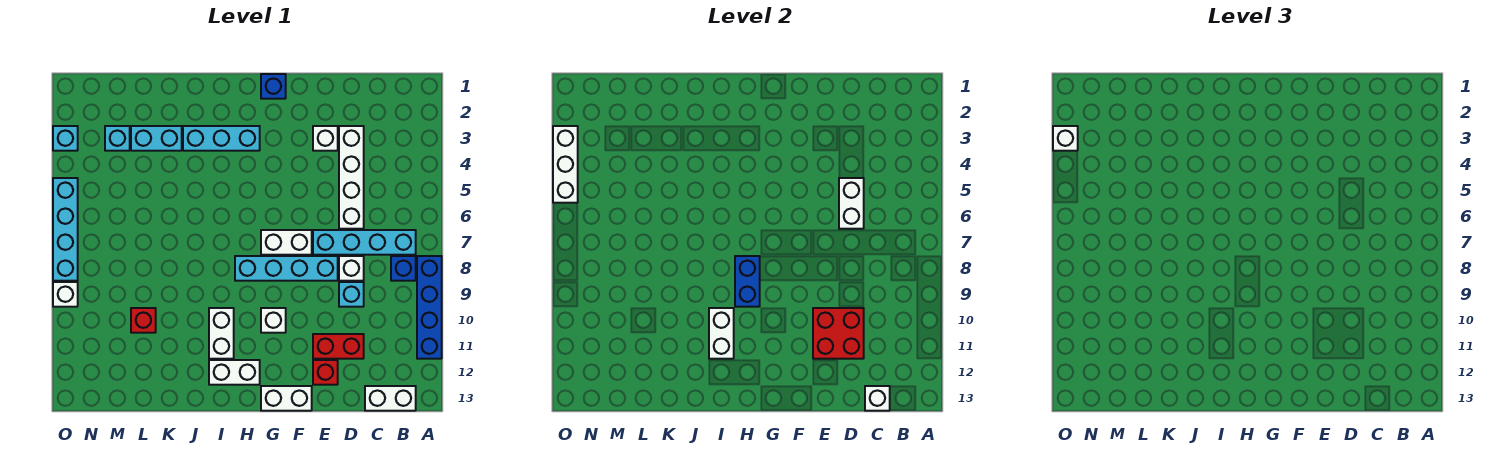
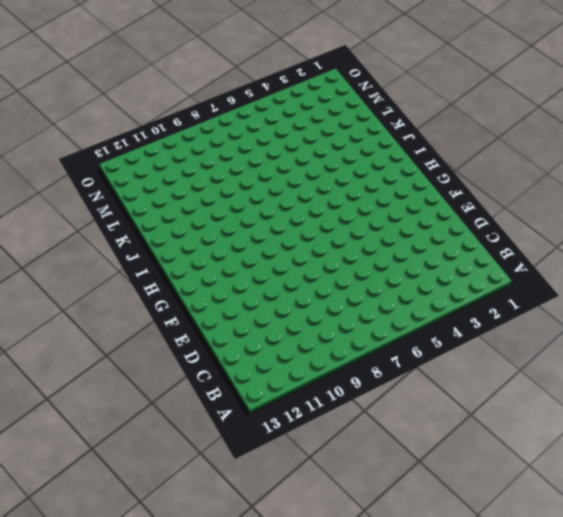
none -> blue brick A8:A11 level 1
none -> cyan brick B7:E7 level 1
none -> blue brick B8 level 1
none -> white brick B13:C13 level 1

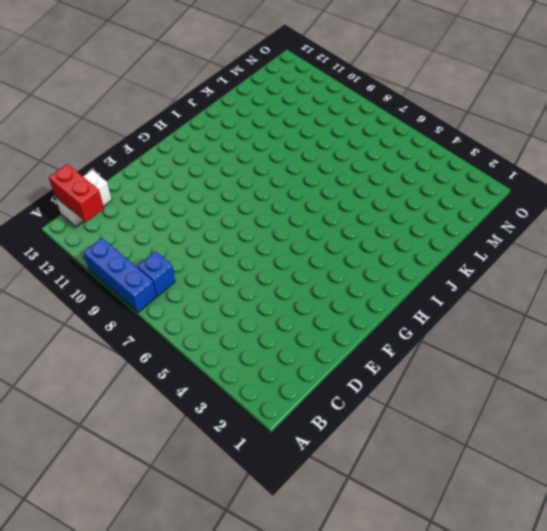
blue brick A8:A10 level 1 -> blue brick A8:A11 level 1
red brick B12:B13 level 2 -> red brick D11:E11 level 1
none -> cyan brick B7:E7 level 1
none -> white brick D3:D6 level 1
none -> white brick D8 level 1
none -> cyan brick D9 level 1

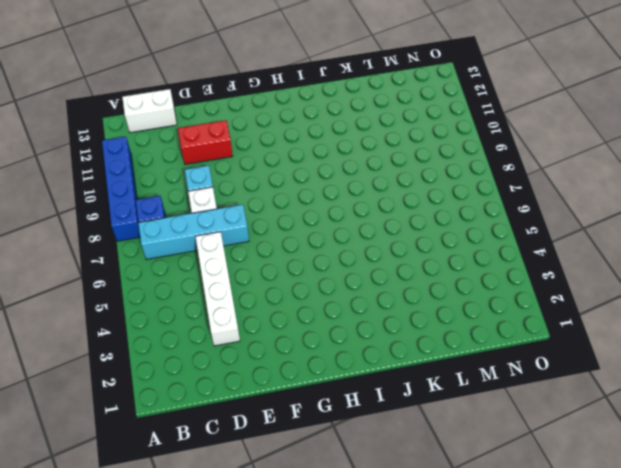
none -> white brick E3 level 1
none -> cyan brick E8:H8 level 1
none -> red brick E12 level 1
none -> white brick F7:G7 level 1

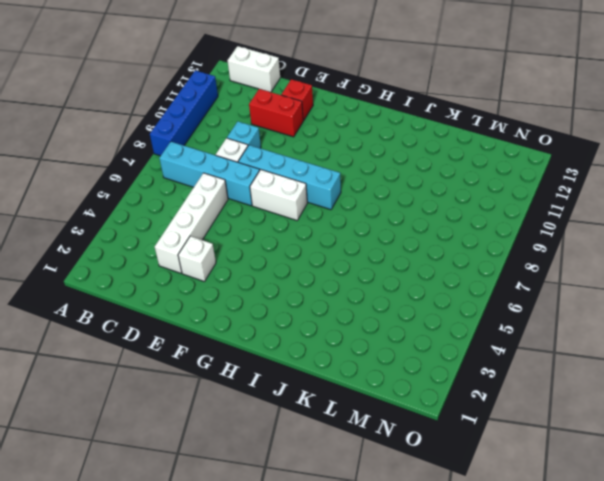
none -> blue brick B8 level 1
none -> white brick F13:G13 level 1
none -> blue brick G1 level 1
none -> white brick G10 level 1

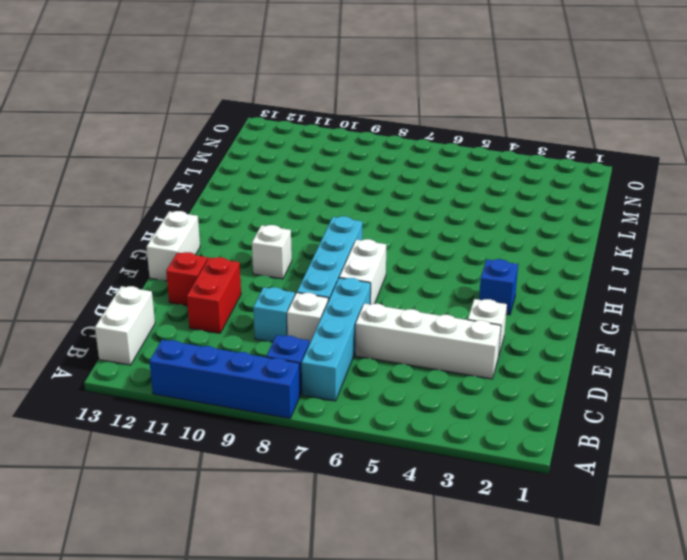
blue brick G3 level 1 -> blue brick G1 level 1
none -> cyan brick H3:J3 level 1
none -> white brick H12:I12 level 1
none -> white brick I10:I11 level 1
none -> cyan brick K3:L3 level 1

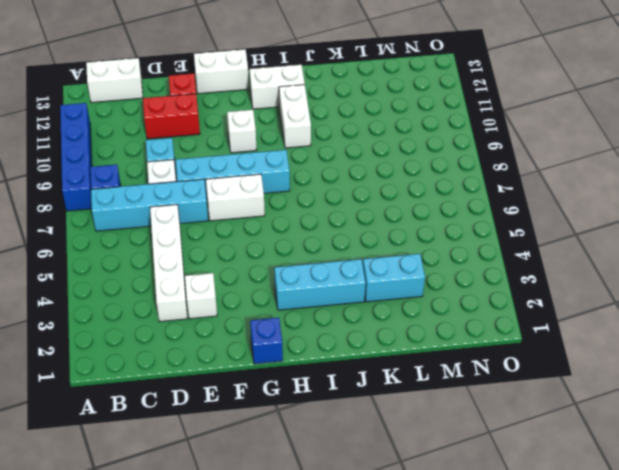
none -> red brick L10 level 1
none -> cyan brick M3 level 1
none -> cyan brick O3 level 1
none -> cyan brick O5:O8 level 1

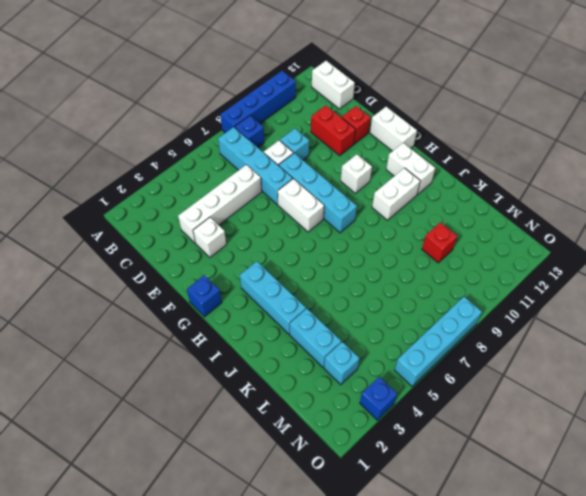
blue brick O3 level 1 -> cyan brick O3 level 1
none -> white brick O9 level 1
none -> white brick C13 level 2
none -> white brick D5:D6 level 2
none -> red brick D10:E11 level 2

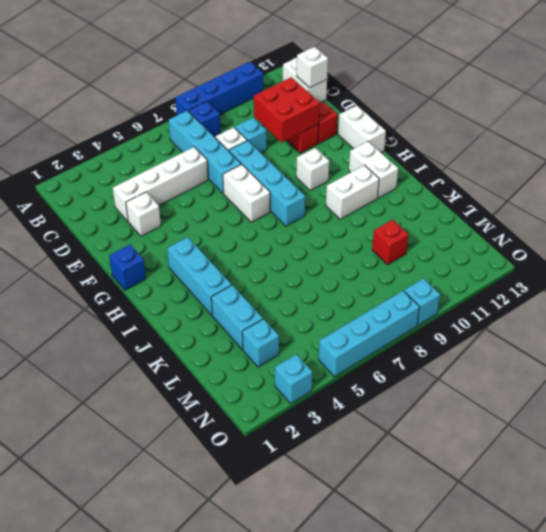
cyan brick O9 level 1 -> white brick O9 level 1
none -> white brick D5:D6 level 2
none -> blue brick H8:H9 level 2
none -> white brick I10:I11 level 2
none -> white brick O3:O5 level 2

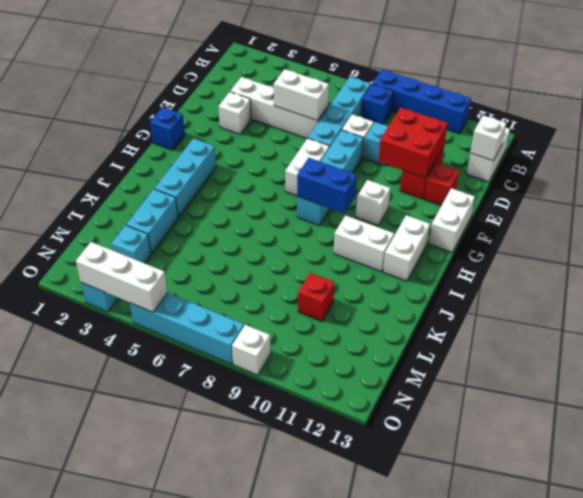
none -> white brick I10:I11 level 2
none -> white brick O3 level 3

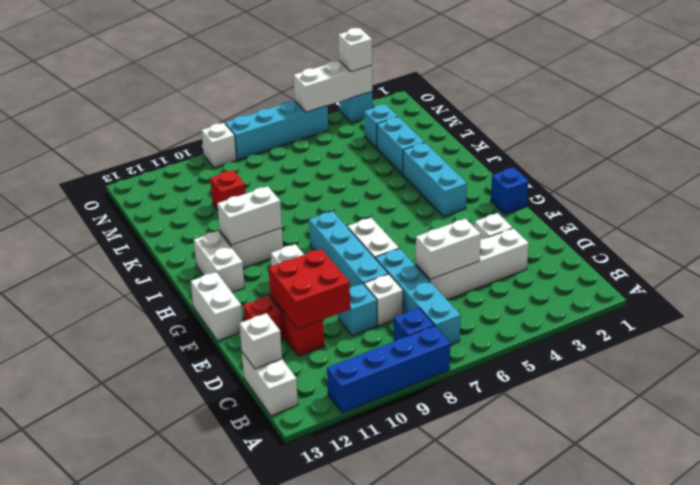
none -> blue brick H8:H9 level 2

